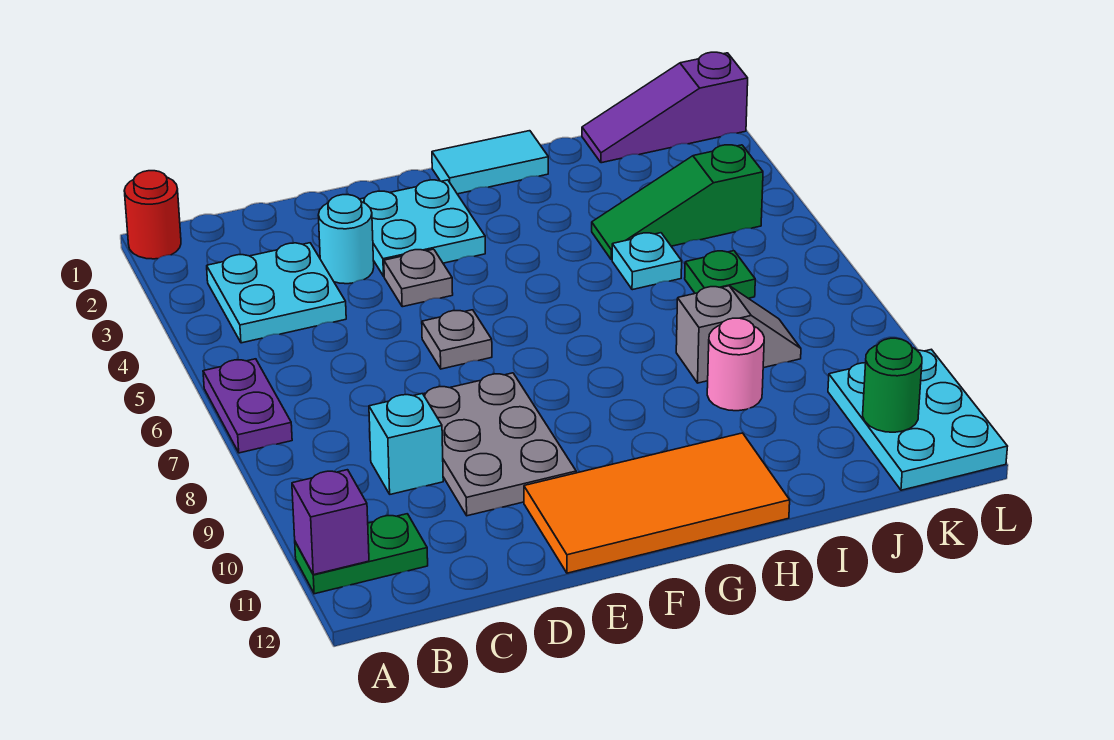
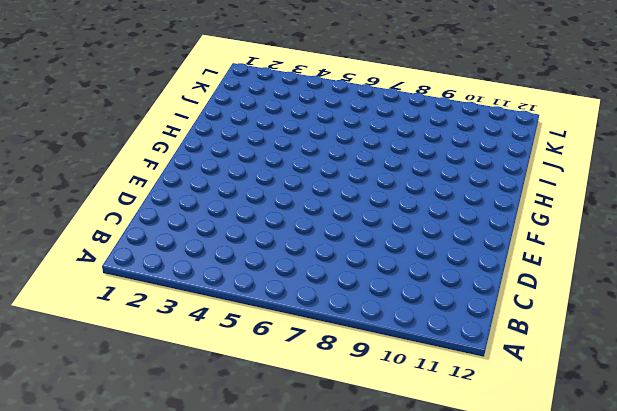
none -> red round brick A1 level 1
none -> purple plate A6:A7 level 1
none -> green plate A11:B11 level 1

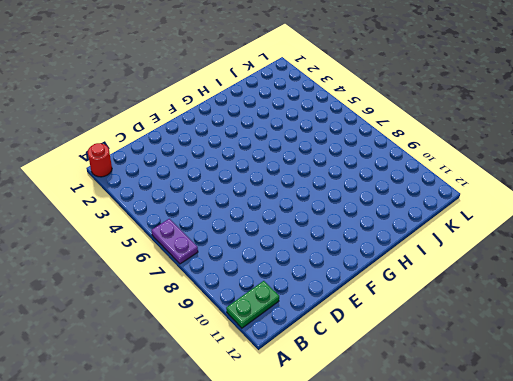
none -> cyan plate B3:C4 level 1
none -> cyan brick C9 level 1
none -> cyan round brick D3 level 1

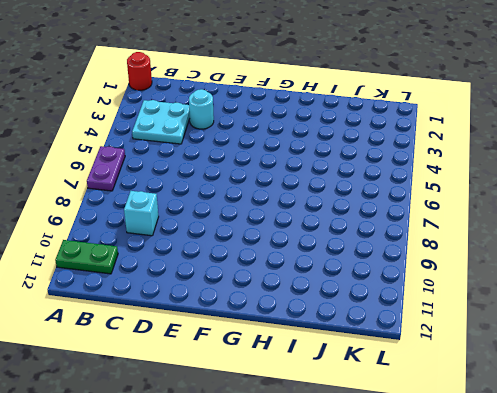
none -> grey plate D8:E10 level 1
none -> cyan plate E2:F3 level 1
none -> grey plate E4 level 1

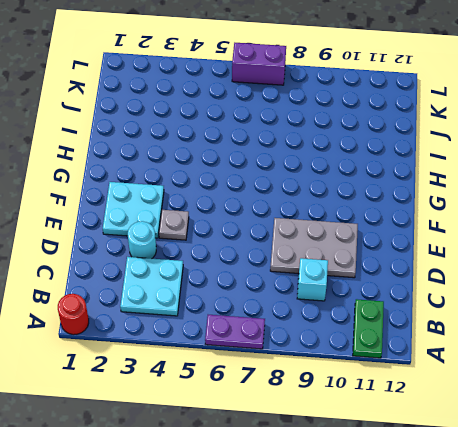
purple brick L6:L7 level 1 -> none
none -> grey plate E6 level 1
none -> orange tile E11:H12 level 1
none -> cyan tile G1:H1 level 1

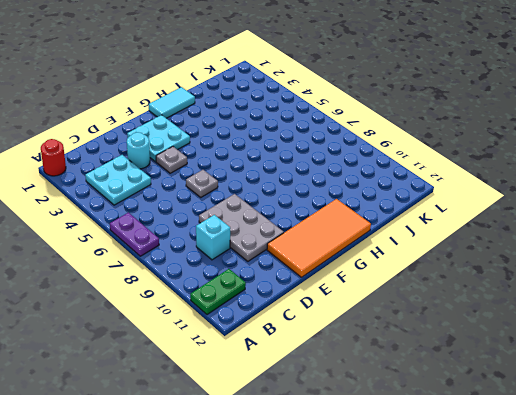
none -> green slope I4:K4 level 1 top K
none -> cyan plate I5 level 1
none -> grey slope I8:J8 level 1 top I

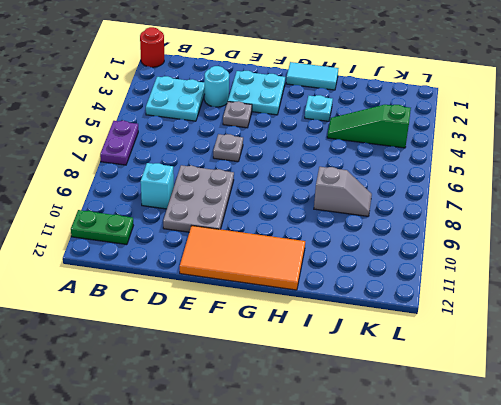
cyan plate H3 level 1 -> cyan plate I5 level 1
none -> pink round brick I9 level 1
none -> purple slope J1:L1 level 1 top L
none -> green plate J6 level 1

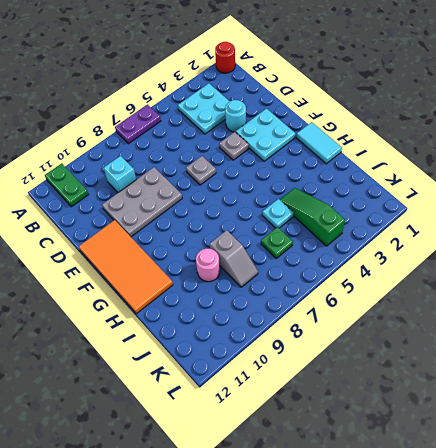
none -> purple slope J1:L1 level 1 top L
none -> cyan plate K10:L12 level 1
none -> purple brick A11 level 2

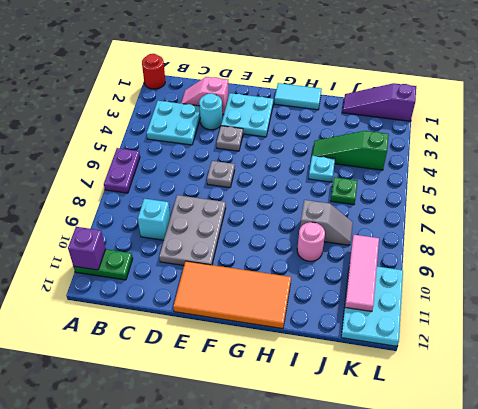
pink slope C2:D2 level 1 top D -> none
pink tile K9:K11 level 2 -> green round brick K11 level 2

